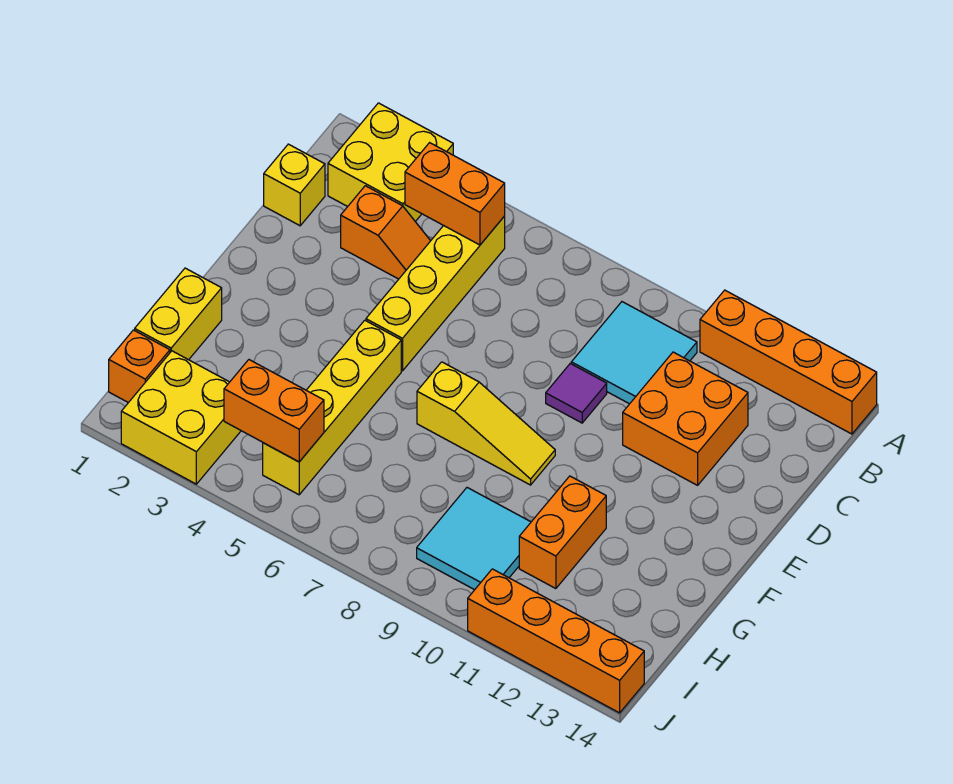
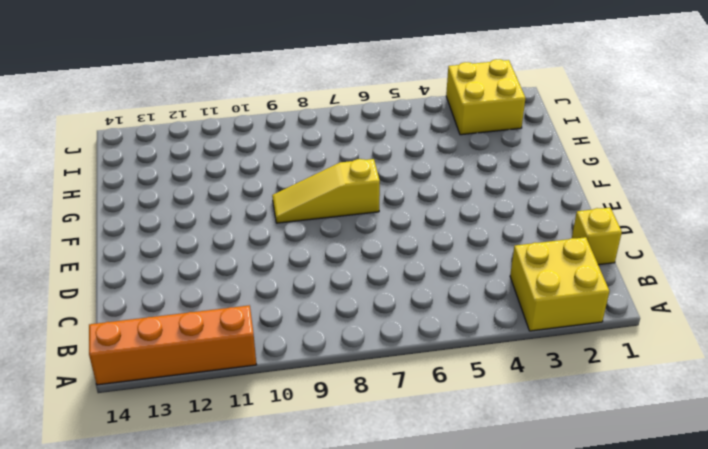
none -> yellow brick B5:E5 level 1
none -> cyan tile B9:C10 level 1
none -> orange slope C3:C4 level 1 top 3

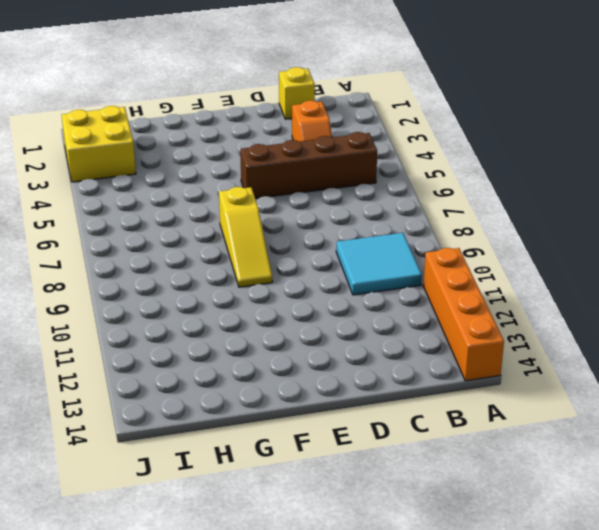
brown brick B5:E5 level 1 -> yellow brick B5:E5 level 1
none -> yellow brick A2:B3 level 1
none -> orange brick C11:D12 level 1
none -> purple tile D9 level 1

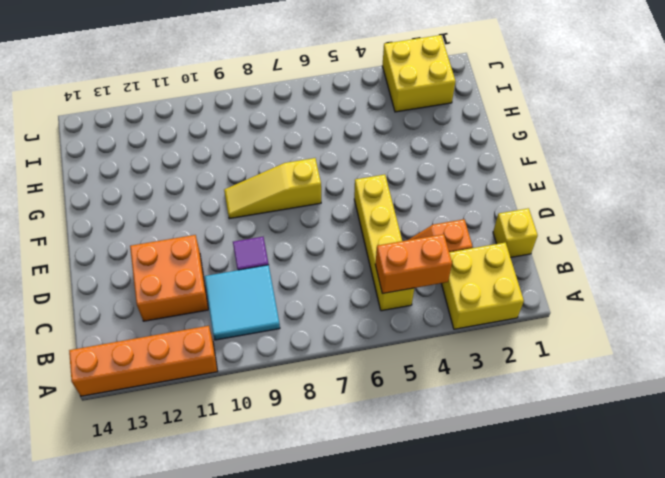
none -> yellow brick F5:I5 level 1
none -> yellow brick G1:H1 level 1
none -> orange brick G11:H11 level 1

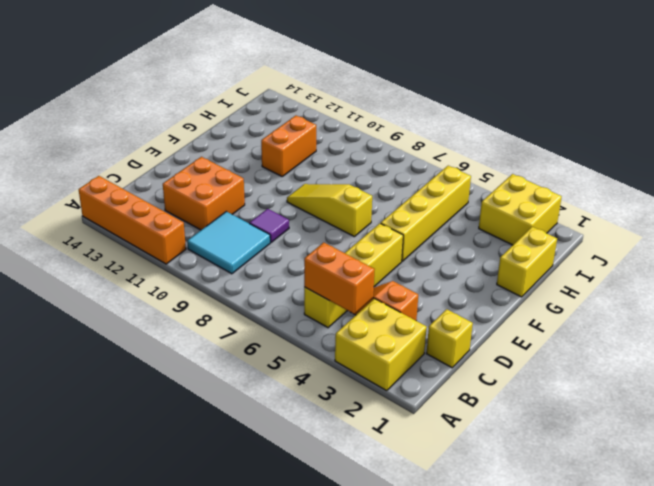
none -> cyan tile H9:I10 level 1
none -> orange brick I1 level 1
none -> orange brick J11:J14 level 1

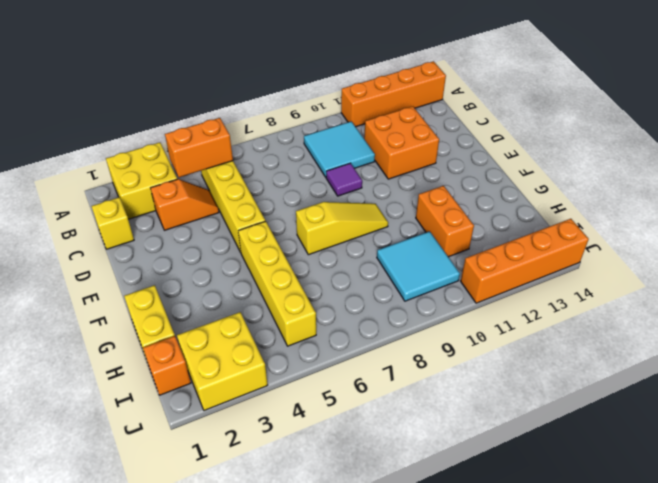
none -> orange brick I4:I5 level 2

